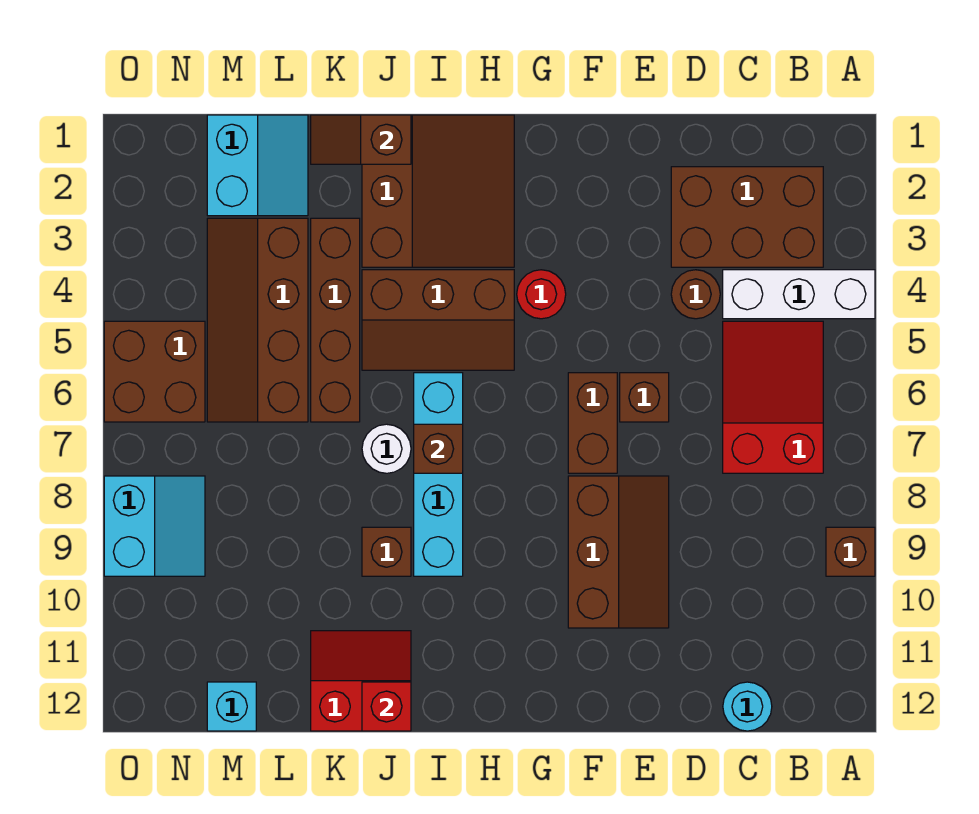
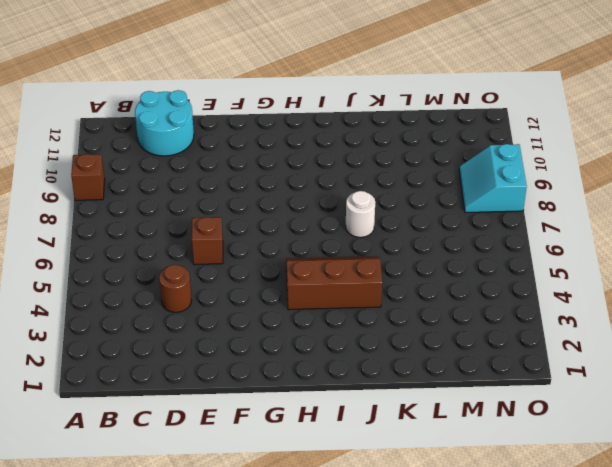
cyan round brick C11:D12 level 1 -> cyan round brick C12 level 1
none -> white brick A4:C4 level 1
none -> brown brick B2:D3 level 1
none -> red slope B5:C7 level 1 top 7

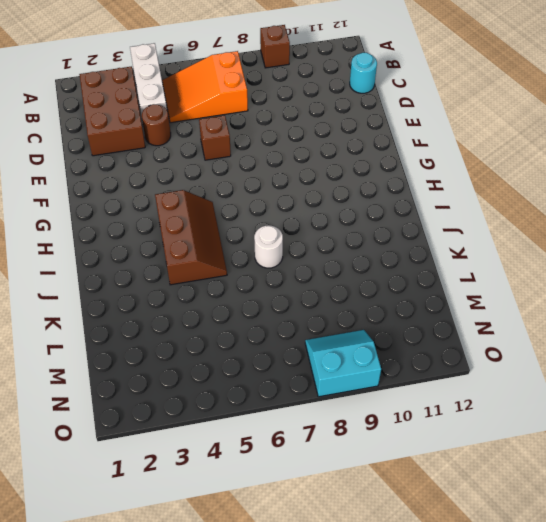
orange slope B5:C7 level 1 top 7 -> red slope B5:C7 level 1 top 7
none -> brown slope E8:F10 level 1 top F
none -> brown brick F6:F7 level 1
none -> red round brick G4 level 1

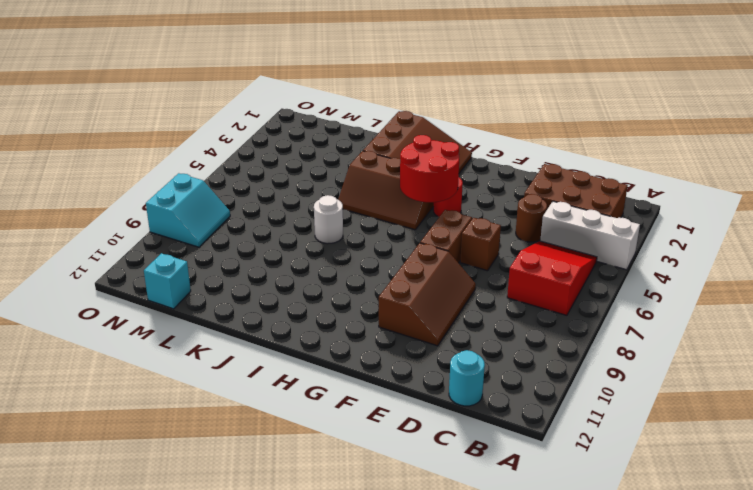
red round brick G4:H5 level 2 -> none
none -> brown brick A9 level 1
none -> cyan brick I6:I9 level 1
none -> brown brick J9 level 1

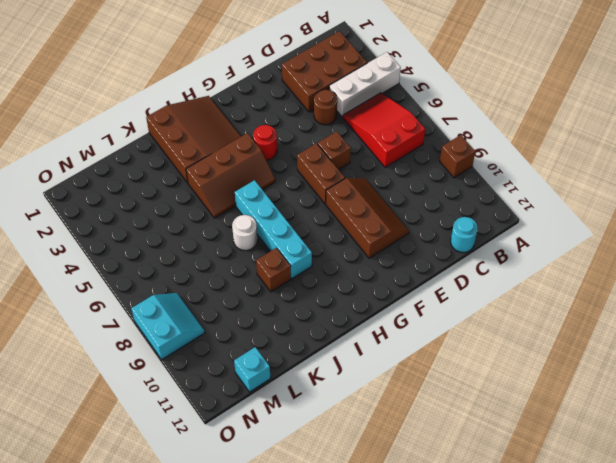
none -> red slope J11:K12 level 1 top 12
none -> brown brick K3:K6 level 1
none -> cyan slope L1:M2 level 1 top M

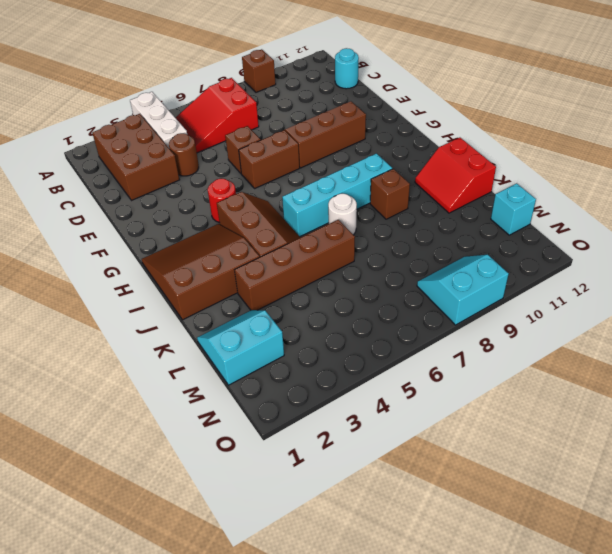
none -> brown slope L3:M6 level 1 top L
none -> brown brick N5:O6 level 1
none -> brown brick I7 level 2

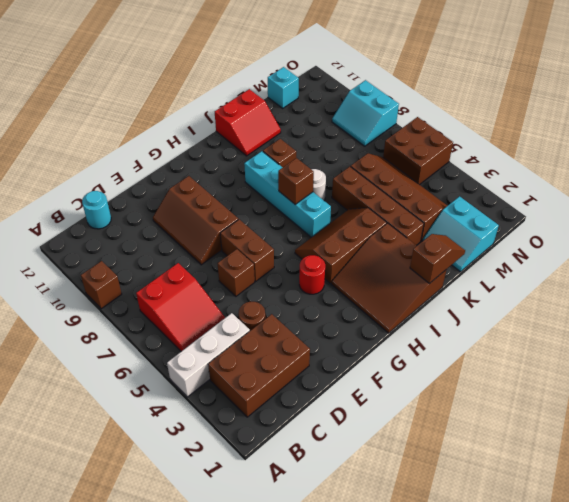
none -> red brick J12 level 2

